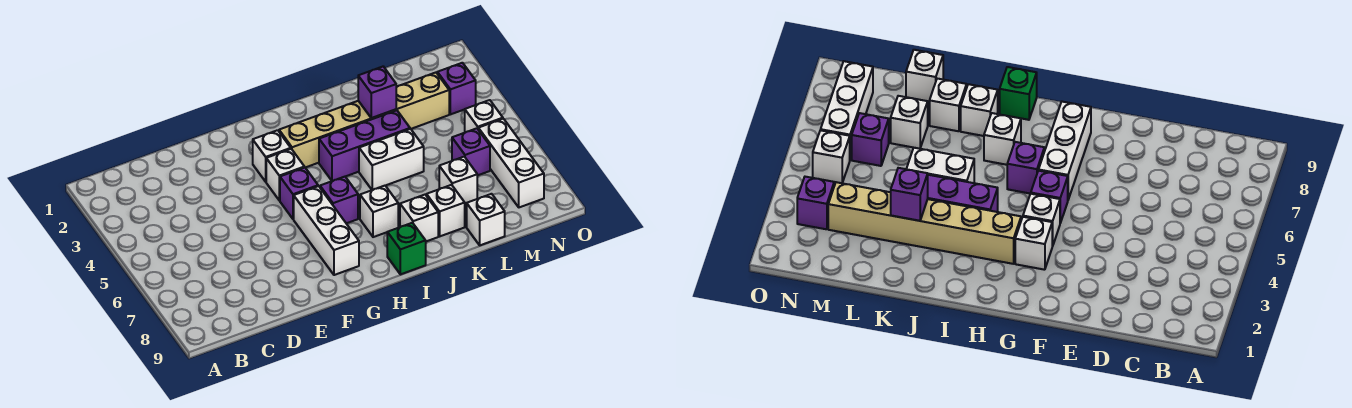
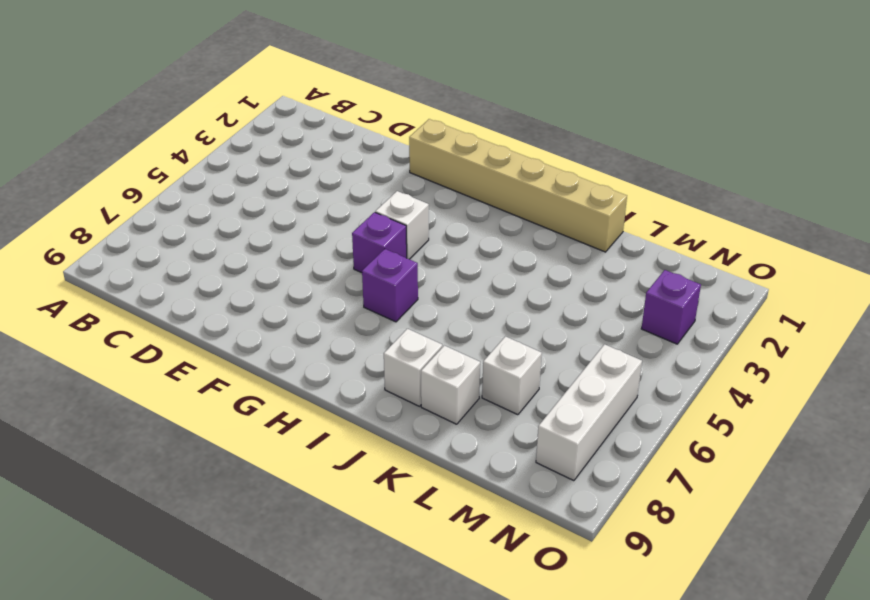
tan brick F1:K1 level 1 -> tan brick H3:M3 level 1
none -> white brick G3 level 1
none -> white brick G6:G8 level 1
none -> purple brick I4:K4 level 1

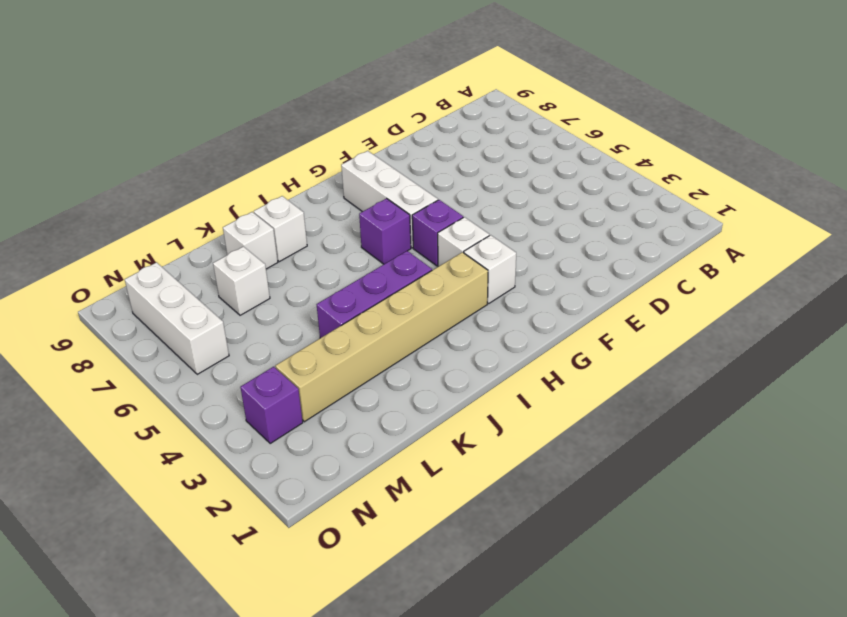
none -> white brick I7 level 1
none -> green brick I9 level 1
none -> white brick J5:K5 level 1

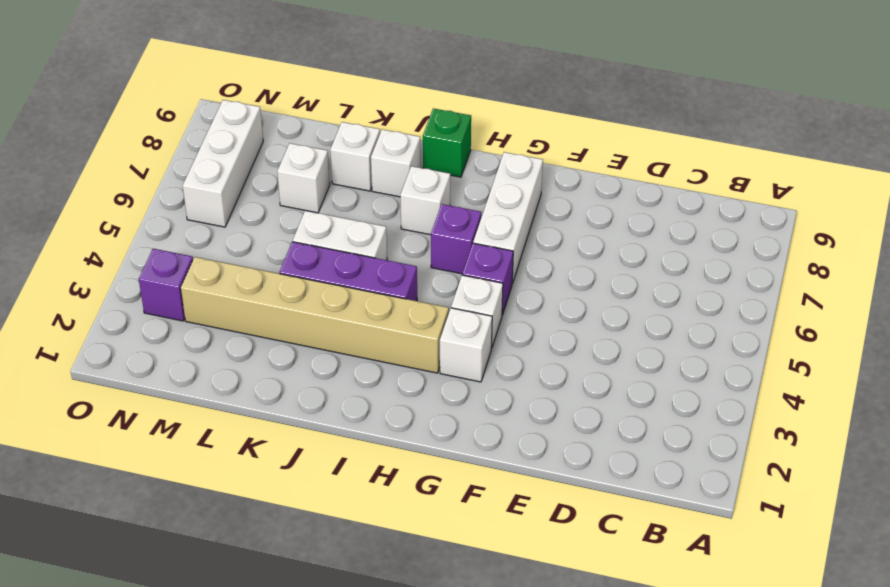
none -> white brick L9 level 1
none -> purple brick M6 level 1
none -> white brick N5 level 1

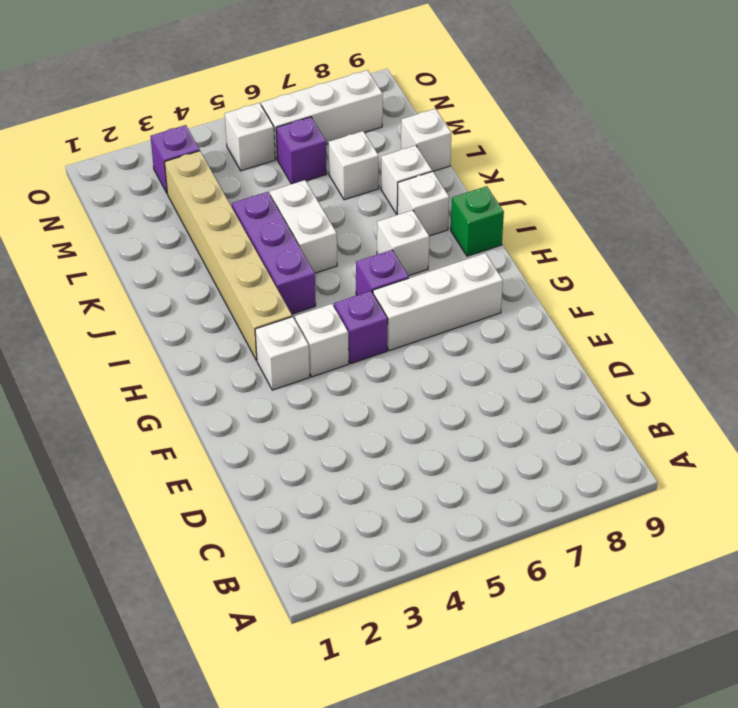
none -> purple brick K3 level 2

